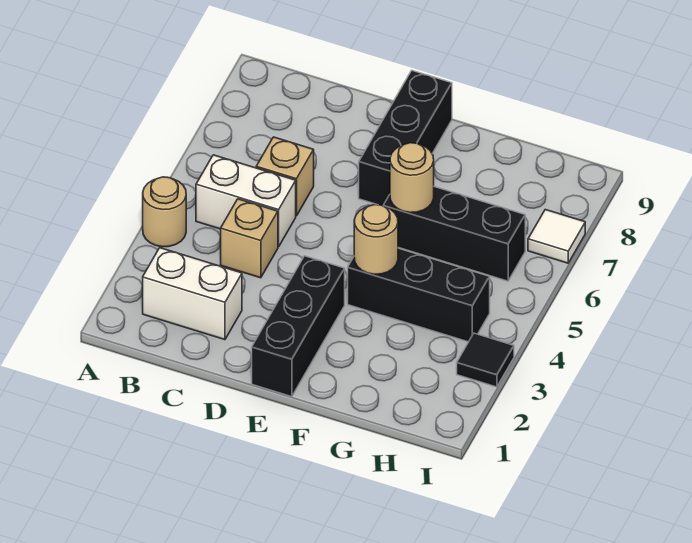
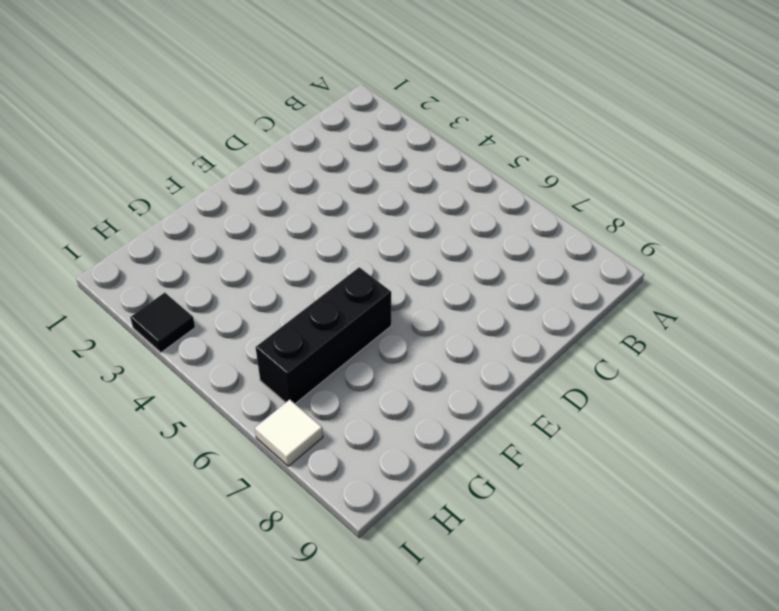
none -> tan round brick A4 level 1
none -> white brick B2:C2 level 1
none -> white brick B5:C5 level 1

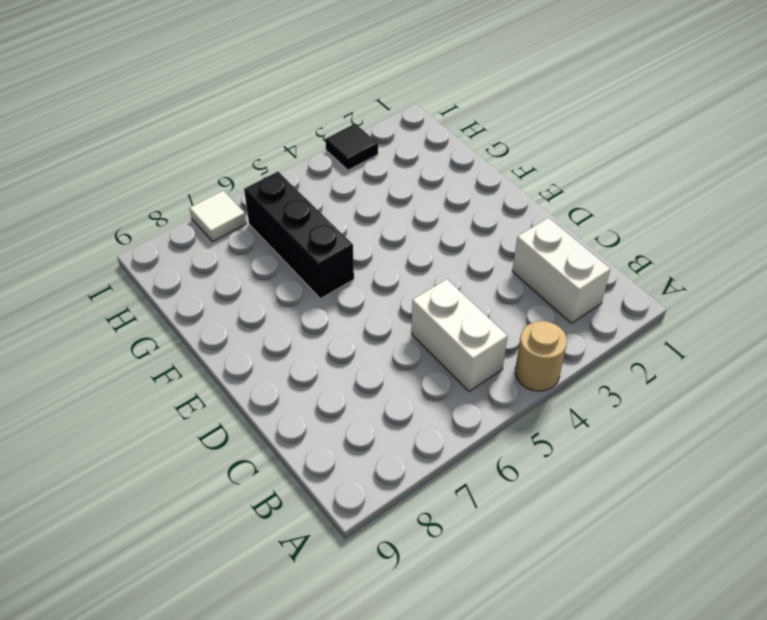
none -> tan brick C4 level 1
none -> tan brick C6 level 1
none -> black brick E1:E3 level 1

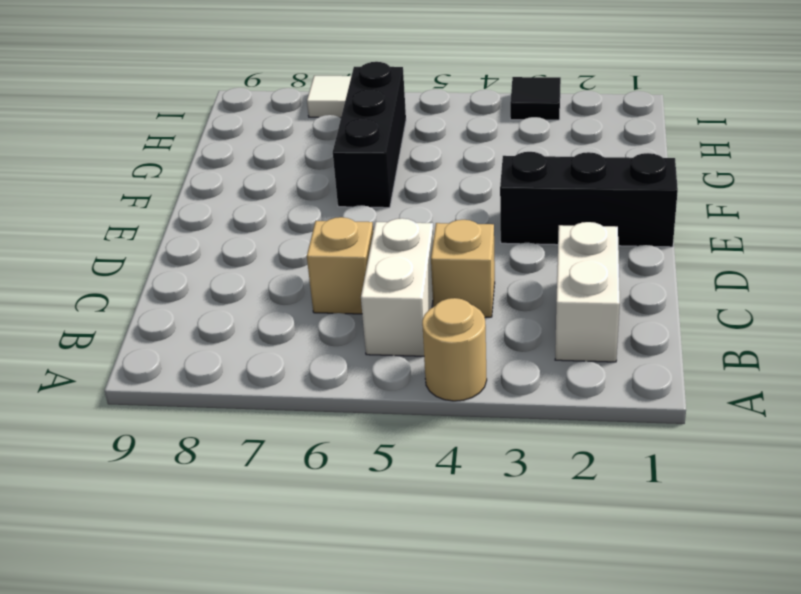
none -> black brick E7:E9 level 1
none -> black brick F4:H4 level 1
none -> tan round brick F4 level 2

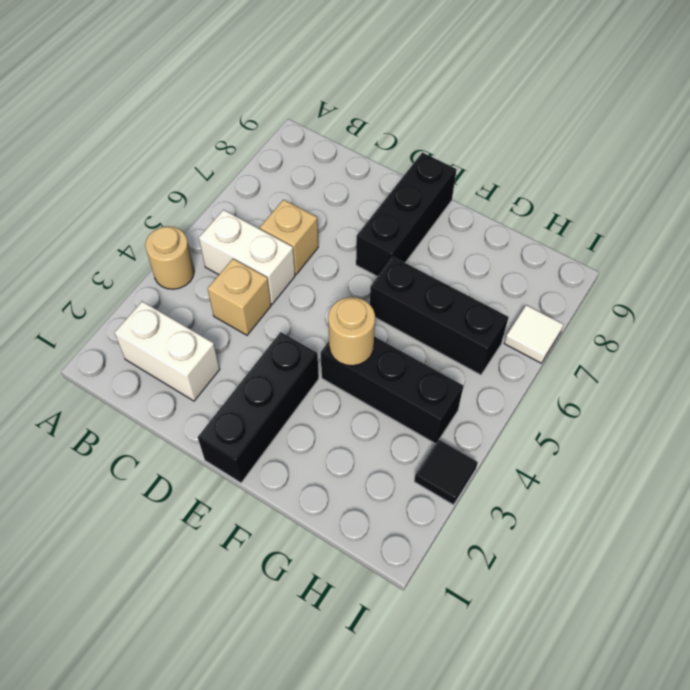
none -> tan round brick F6 level 2

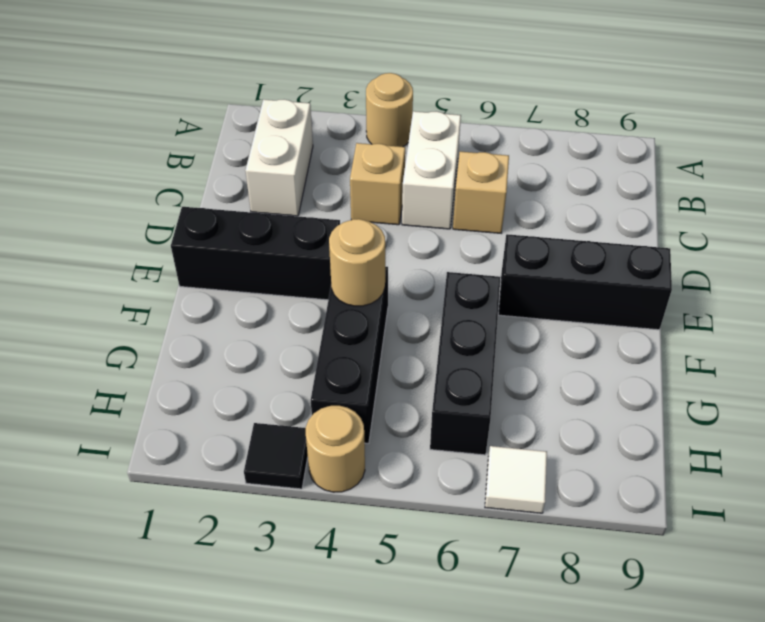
tan round brick I4 level 1 -> tan round brick F6 level 2

